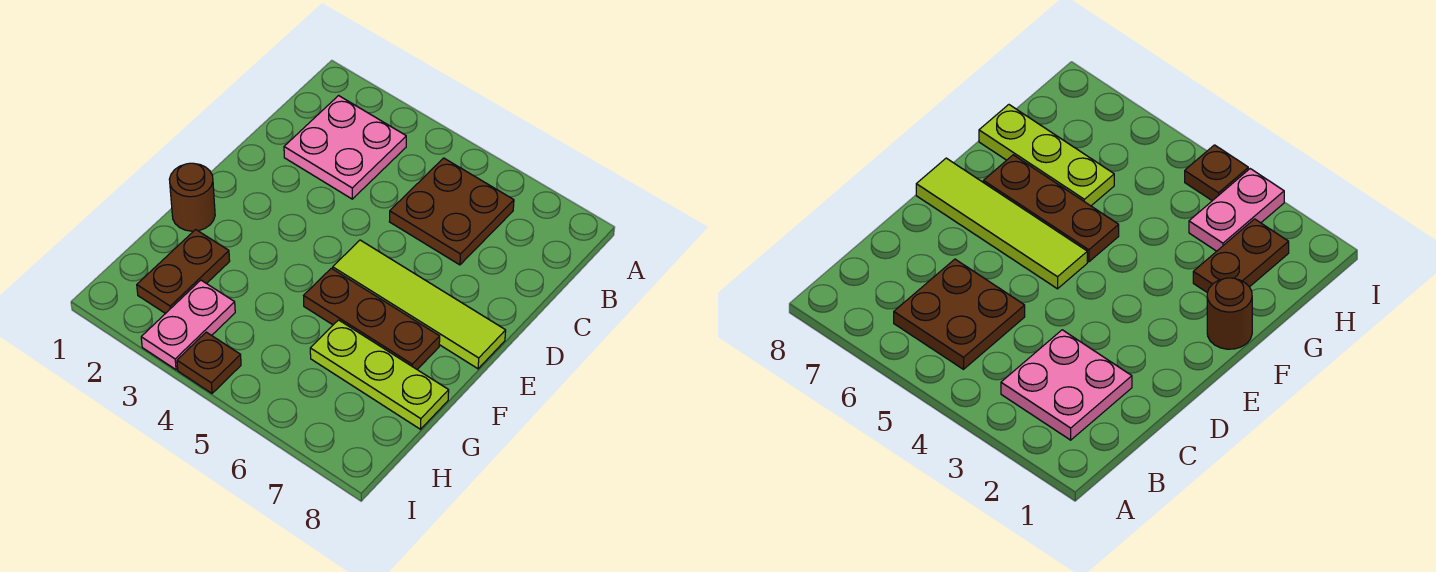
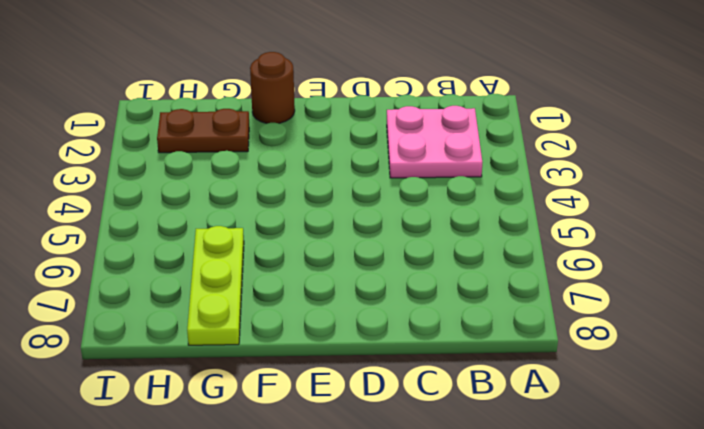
none -> brown plate B5:C6 level 1
none -> lime tile E5:E8 level 1

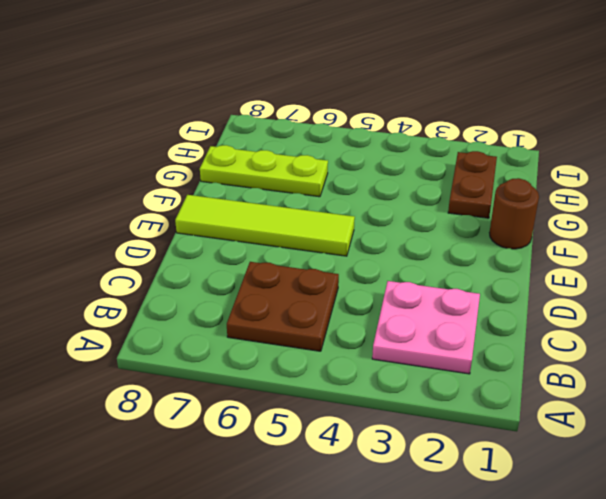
none -> brown plate F5:F7 level 1
none -> pink plate H3:I3 level 1

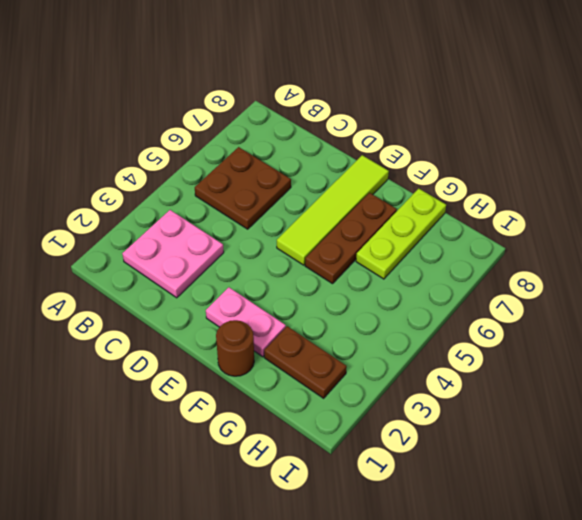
pink plate E2:F2 level 1 -> pink plate H3:I3 level 1
none -> brown plate I4 level 1

